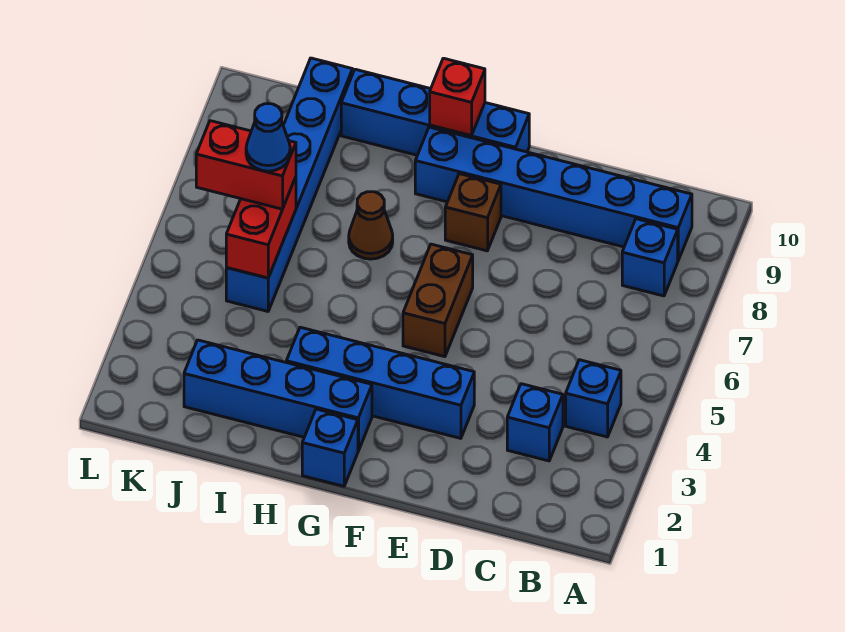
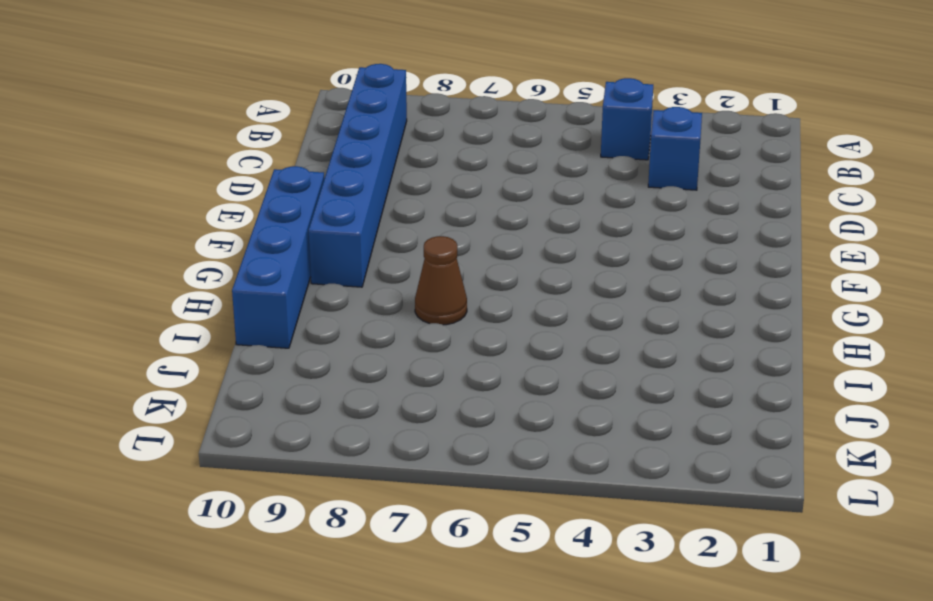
none -> blue brick B8 level 1
none -> blue brick E3:H3 level 1
none -> brown brick F5:F6 level 1

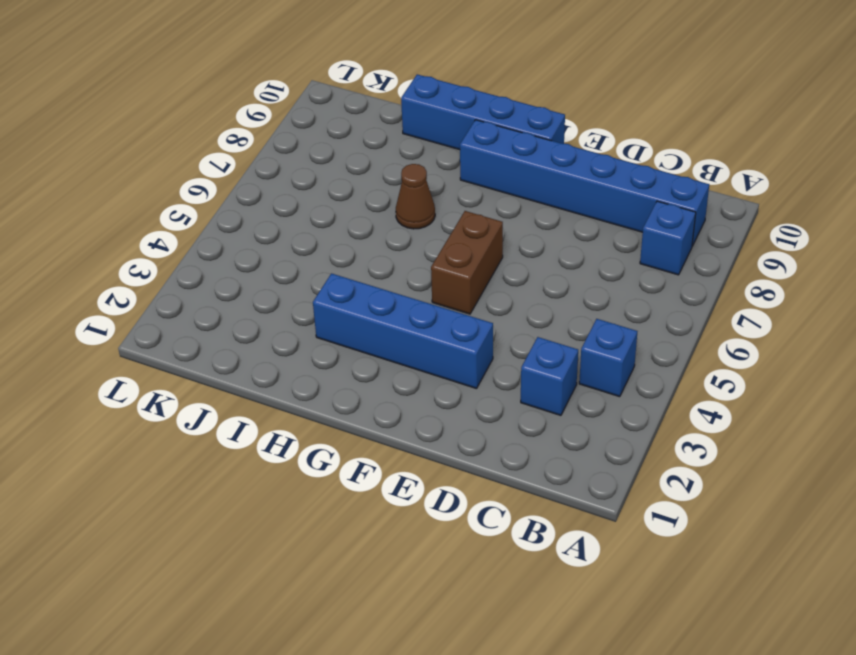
none -> brown brick F8 level 1
none -> blue brick G1 level 1
none -> blue brick G2:J2 level 1

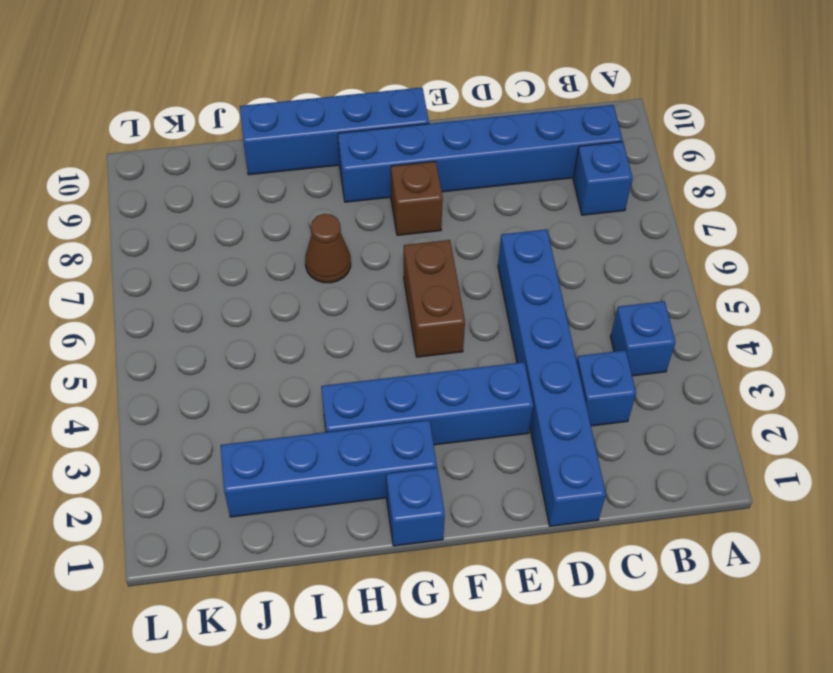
blue brick D1:D6 level 1 -> blue brick J5:J10 level 1
none -> red brick G10 level 2
none -> red brick J5:J6 level 2
none -> red brick J6:K6 level 3

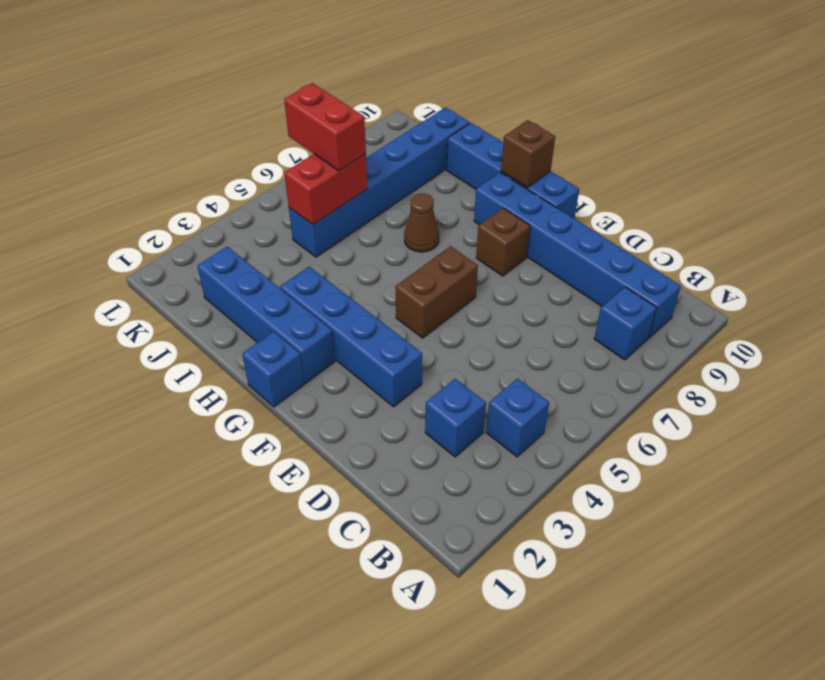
brown brick G10 level 2 -> red brick G10 level 2
none -> blue cone J6 level 4

